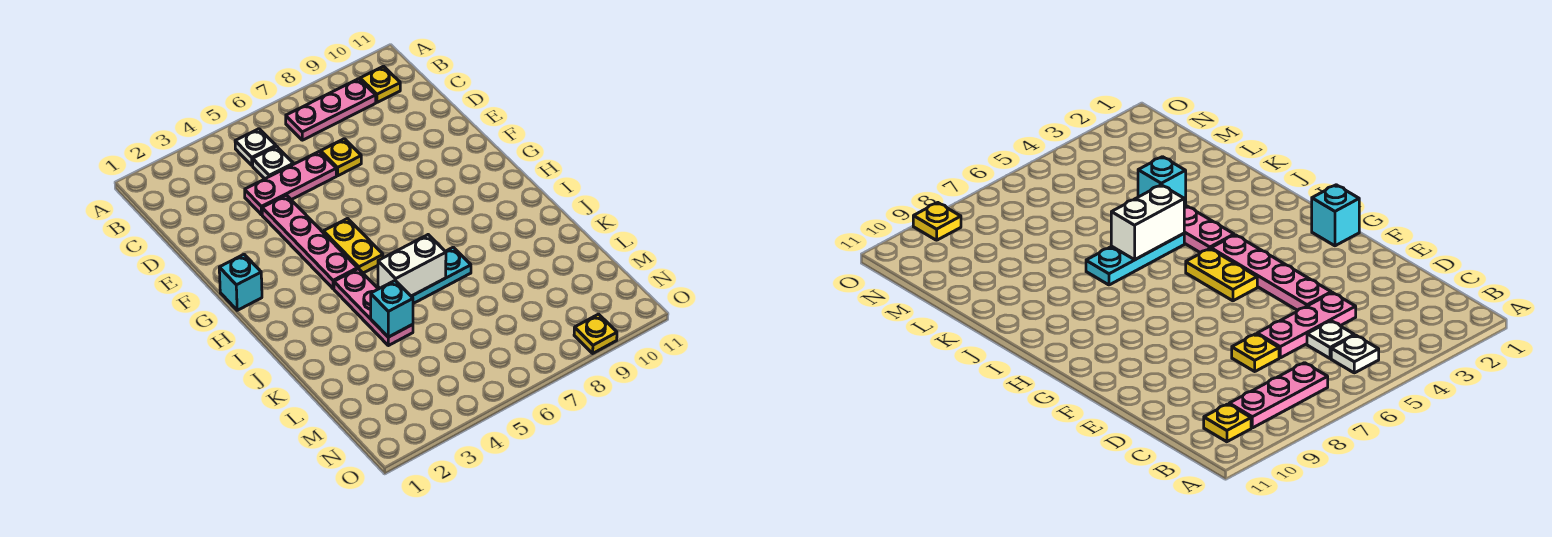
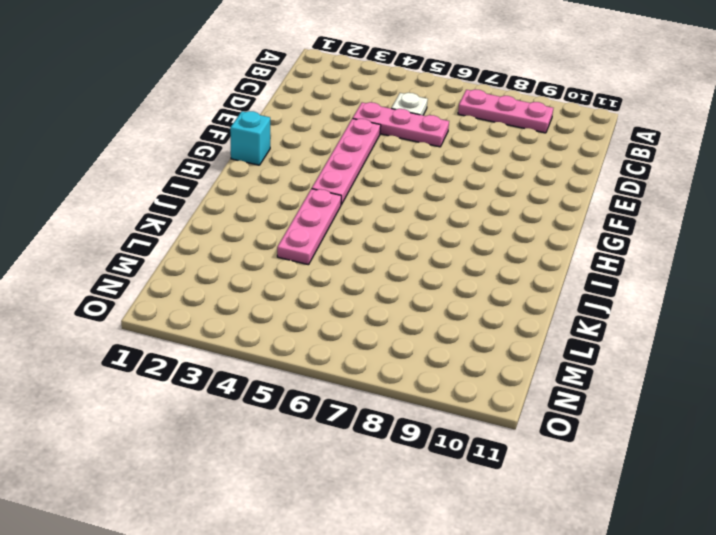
none -> white plate B5 level 1
none -> yellow plate B10 level 1
none -> yellow plate D7 level 1

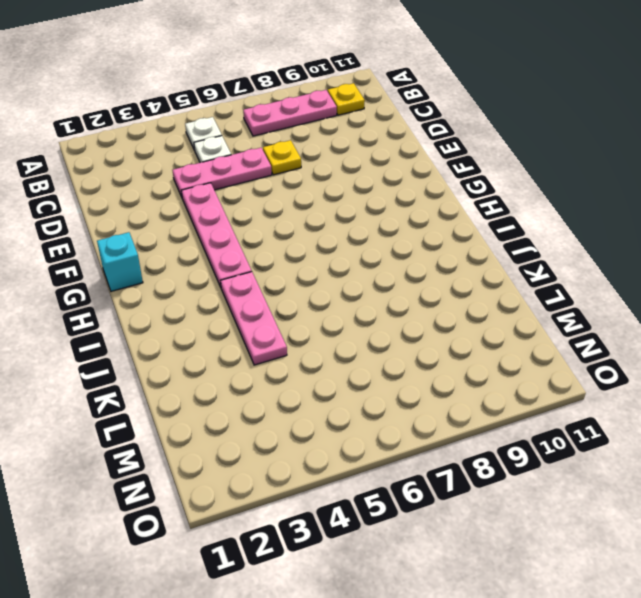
none -> yellow plate G5:H5 level 1
none -> cyan plate J5:J7 level 1
none -> yellow plate O9 level 1

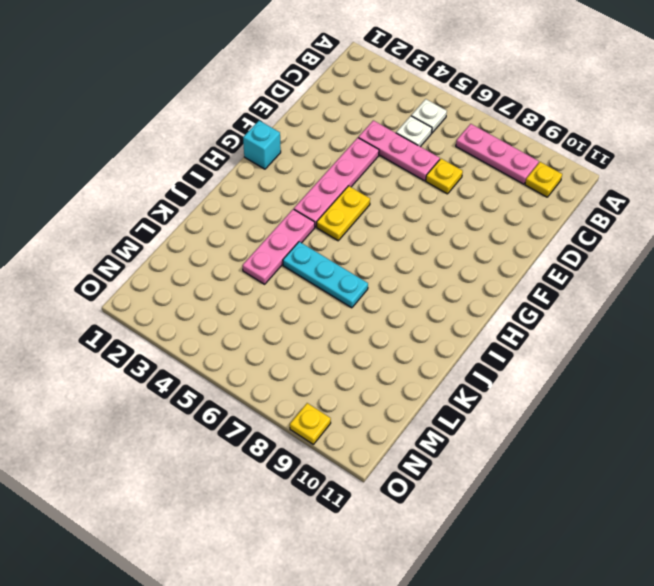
none -> white brick J5:J6 level 2
none -> cyan brick K4 level 2

